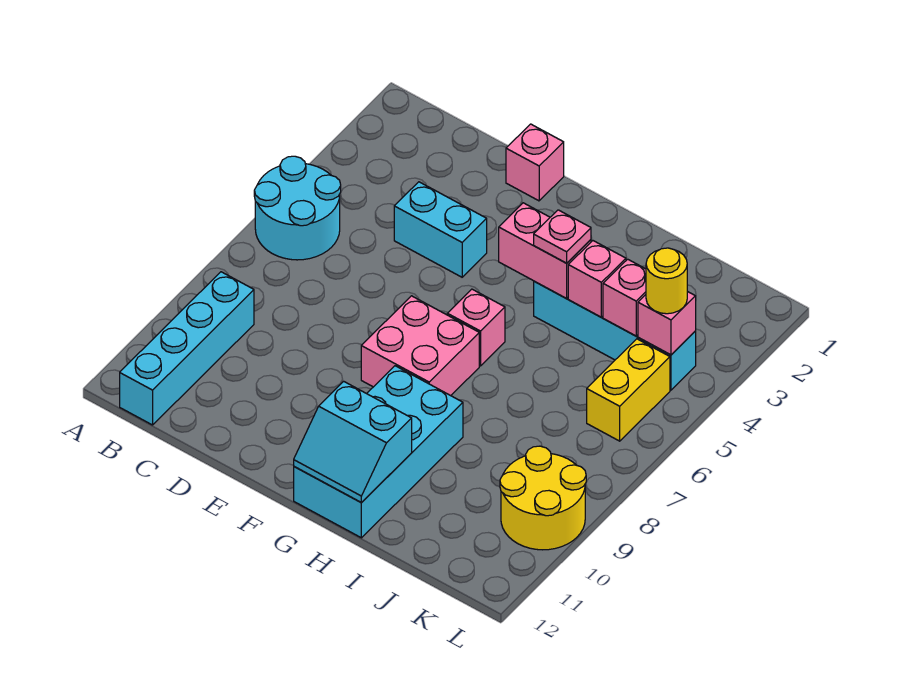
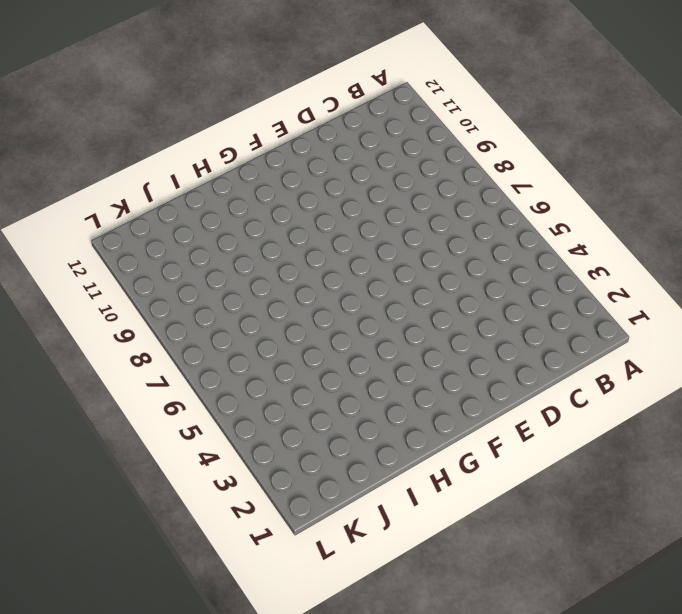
none -> cyan round brick A5:B6 level 1
none -> cyan brick B9:B12 level 1
none -> cyan brick D4:E4 level 1

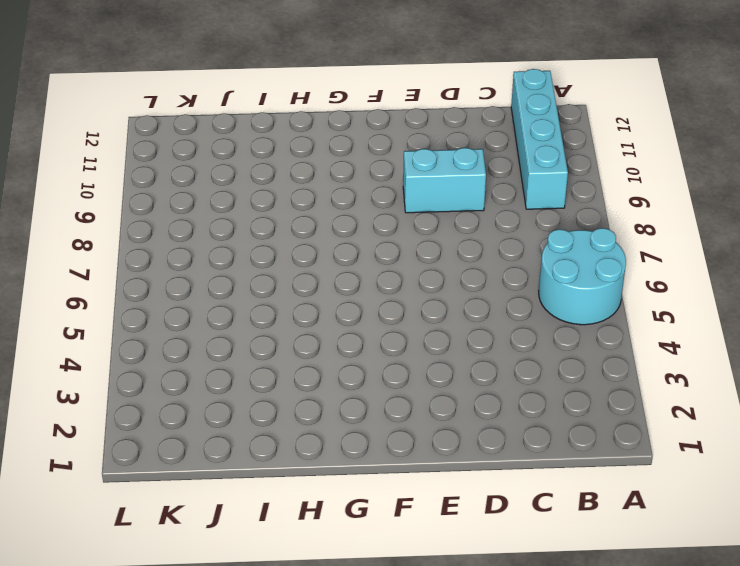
cyan brick D9:E9 level 1 -> cyan brick D4:E4 level 1
none -> pink brick E1 level 1
none -> pink brick F7:G8 level 1
none -> pink brick G6 level 1

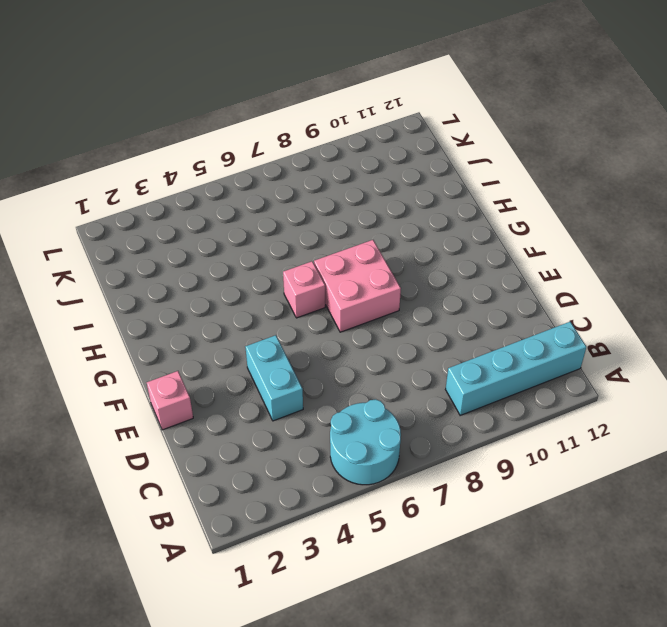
none -> cyan brick G9:H12 level 1
none -> cyan brick H4:K4 level 1
none -> yellow brick K5:K6 level 1

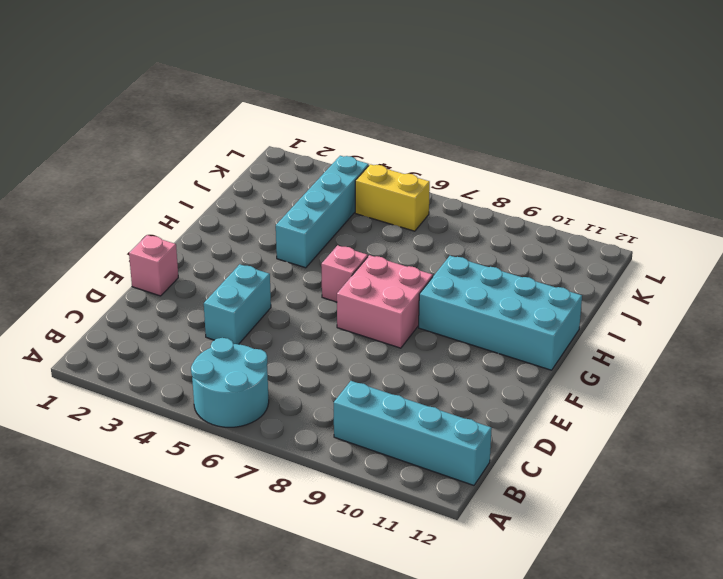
none -> yellow round brick K9:L10 level 1
none -> pink brick G4:H4 level 2
none -> cyan slope G11:H12 level 2 top 11

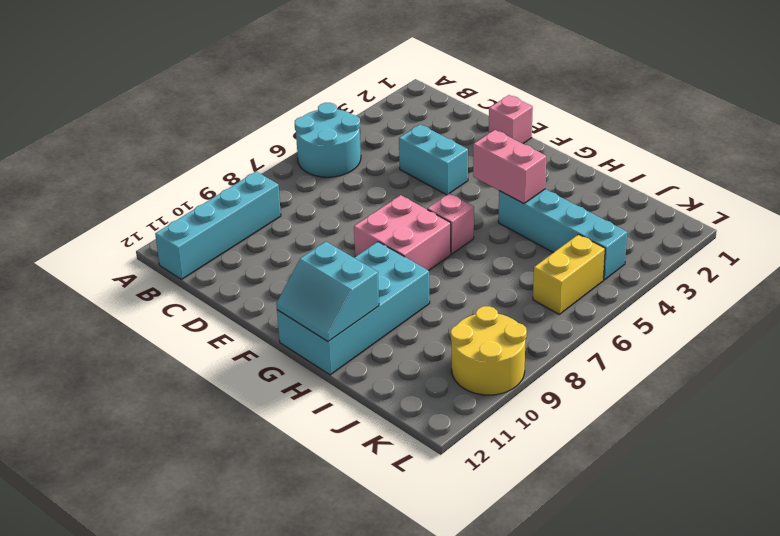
none -> pink brick I4 level 2
none -> pink brick J4 level 2
none -> pink brick K4 level 2

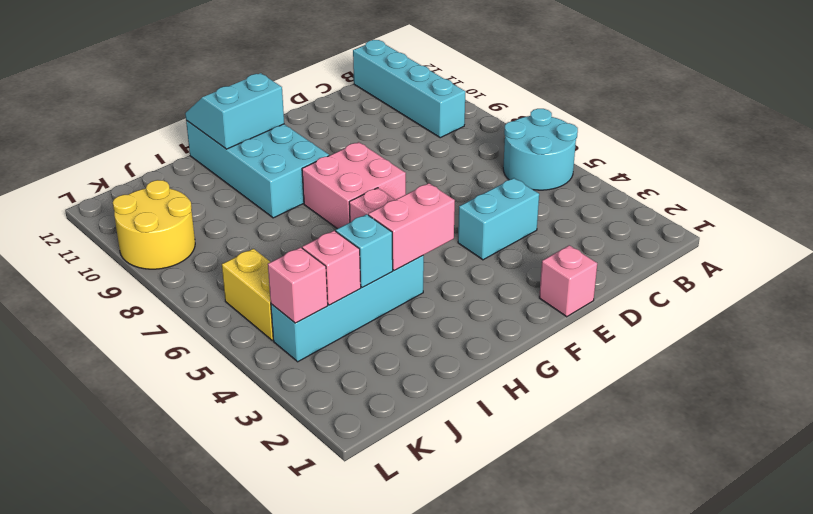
cyan brick I4 level 2 -> pink brick I4 level 2
none -> pink plate H4 level 3
none -> yellow round brick K4 level 3

